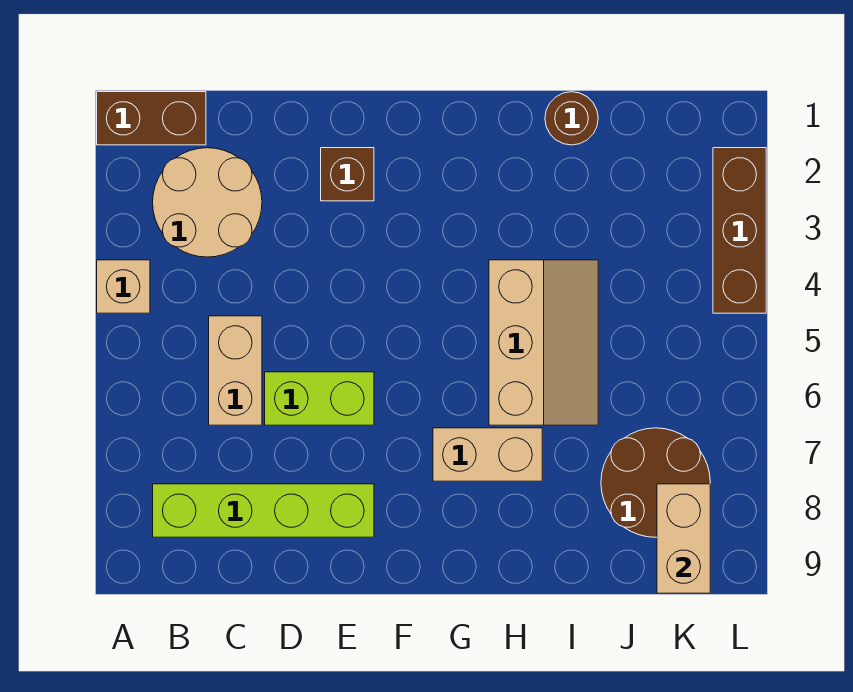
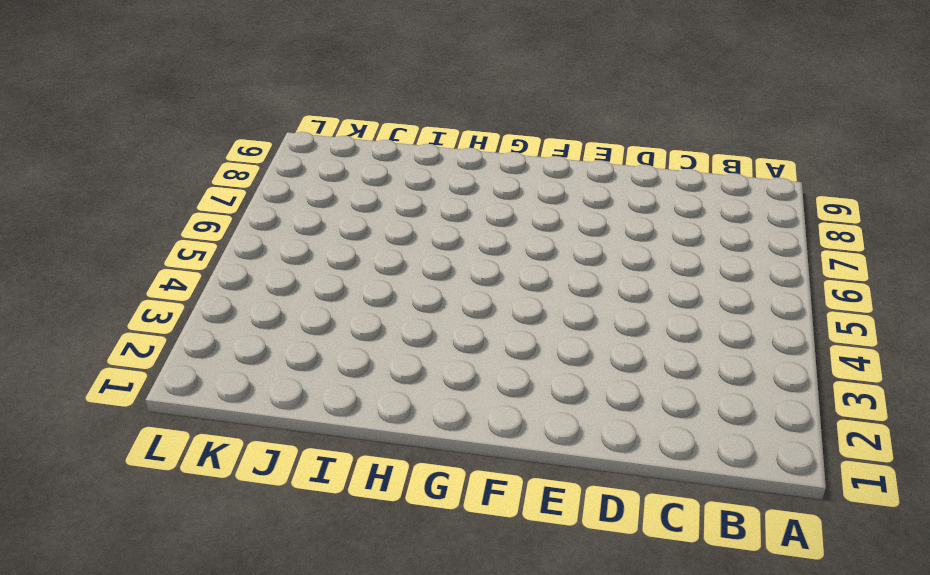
none -> brown brick A1:B1 level 1
none -> tan brick A4 level 1
none -> tan round brick B2:C3 level 1

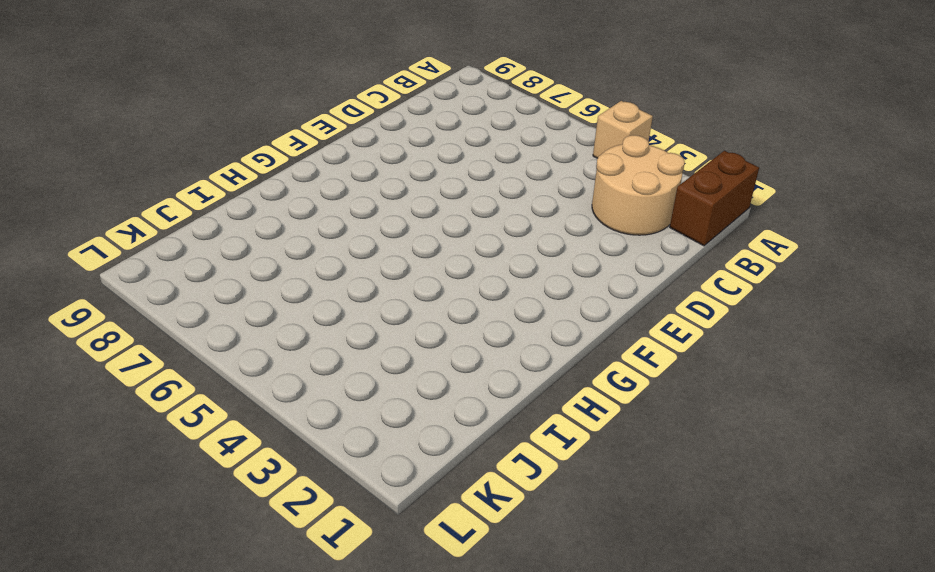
none -> lime brick B8:E8 level 1
none -> tan brick C5:C6 level 1
none -> lime brick D6:E6 level 1

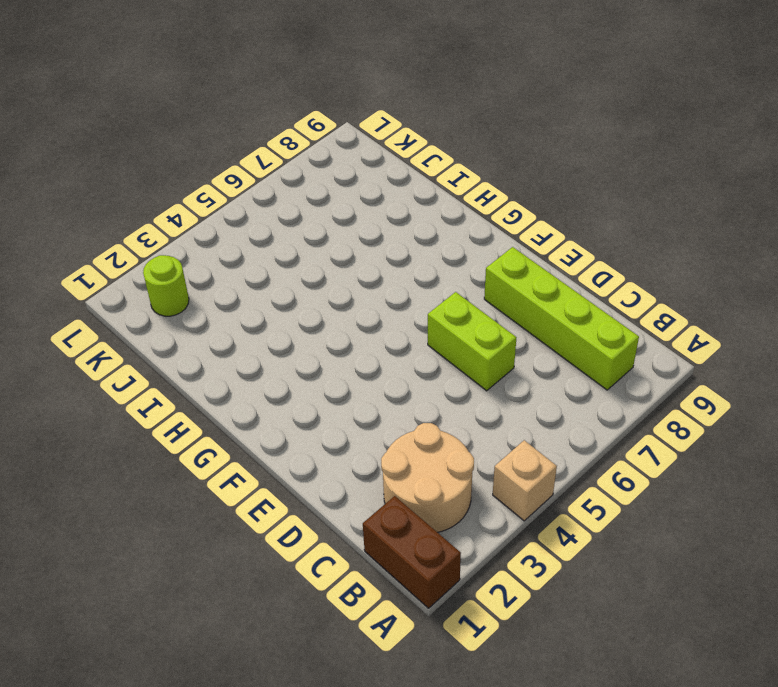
lime round brick K2 level 1 -> none
none -> tan brick C5:C6 level 1
none -> brown brick E2 level 1
none -> tan brick G7:H7 level 1

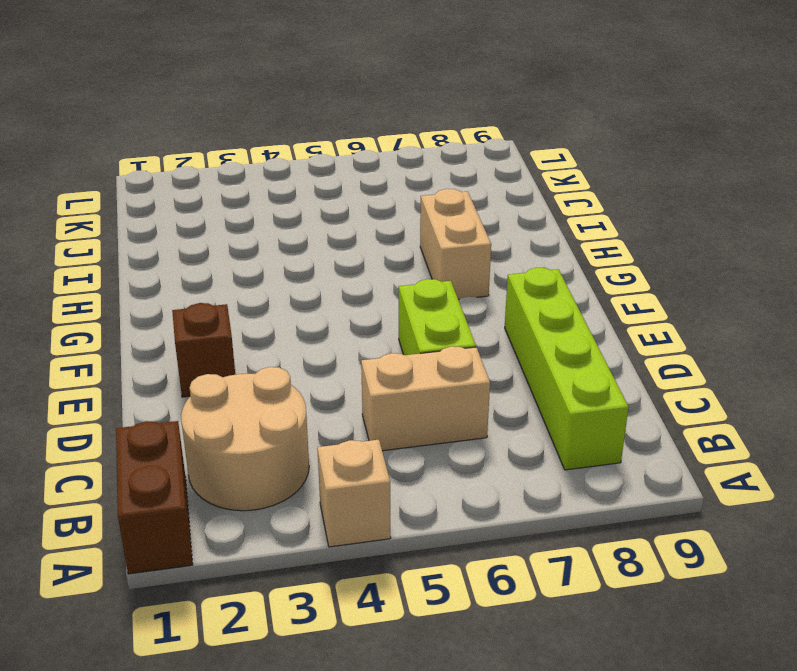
none -> tan slope H4:I6 level 1 top H
none -> brown round brick I1 level 1
none -> brown round brick J7:K8 level 1

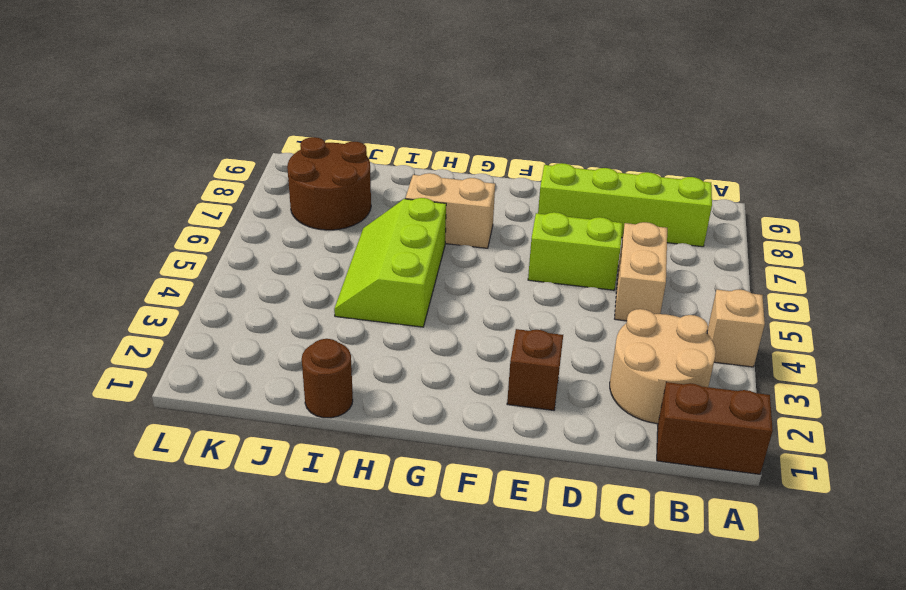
lime slope H4:I6 level 1 top H -> tan slope H4:I6 level 1 top H
none -> brown brick L2:L4 level 1
none -> tan brick K8:K9 level 2

